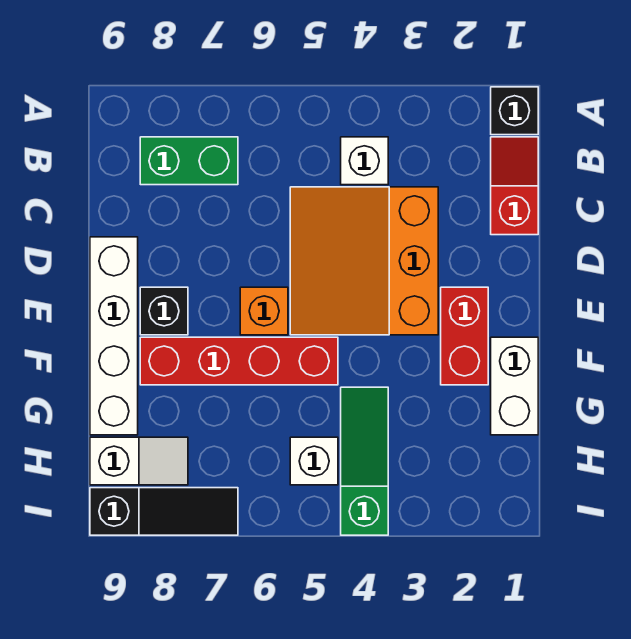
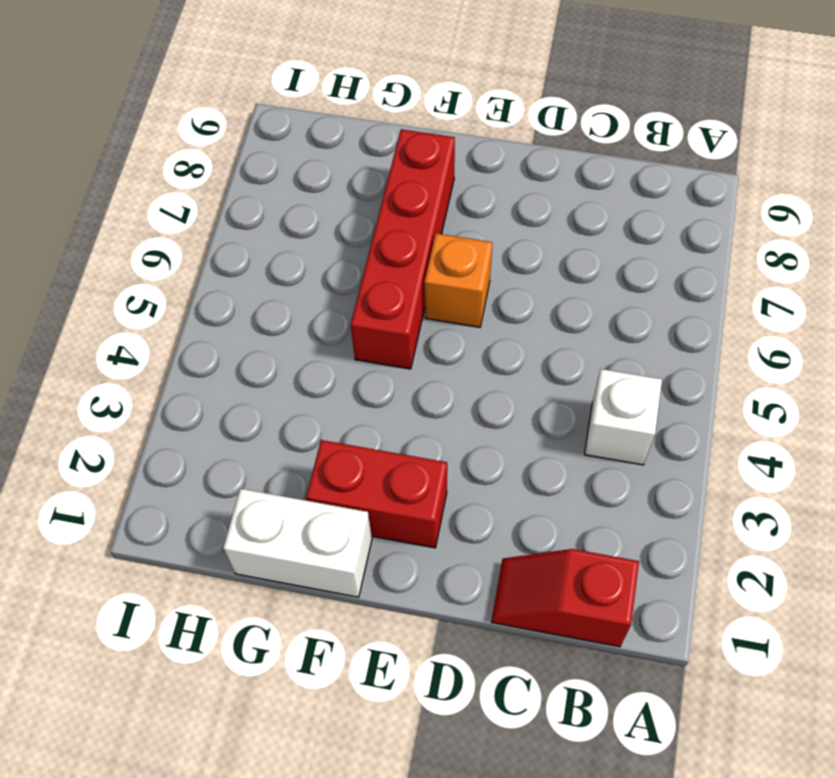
red slope B1:C1 level 1 top B -> red slope B1:C1 level 1 top C
none -> black brick A1 level 1
none -> green brick B7:B8 level 1
none -> orange slope C3:E5 level 1 top 3

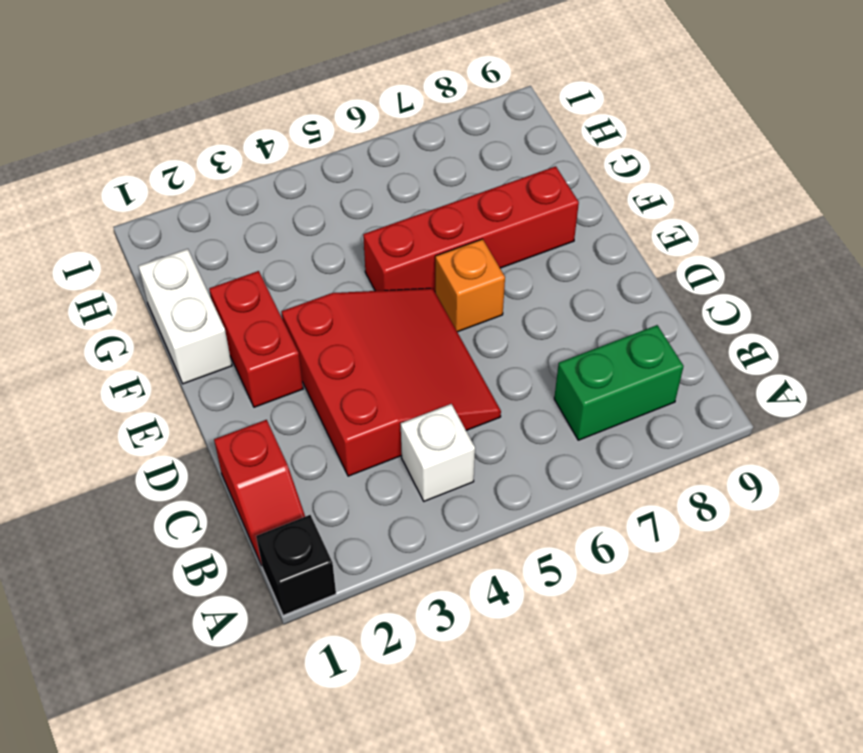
red slope C3:E5 level 1 top 3 -> orange slope C3:E5 level 1 top 3
none -> white brick D9:G9 level 1
none -> black brick E8 level 1
none -> green slope G4:I4 level 1 top I

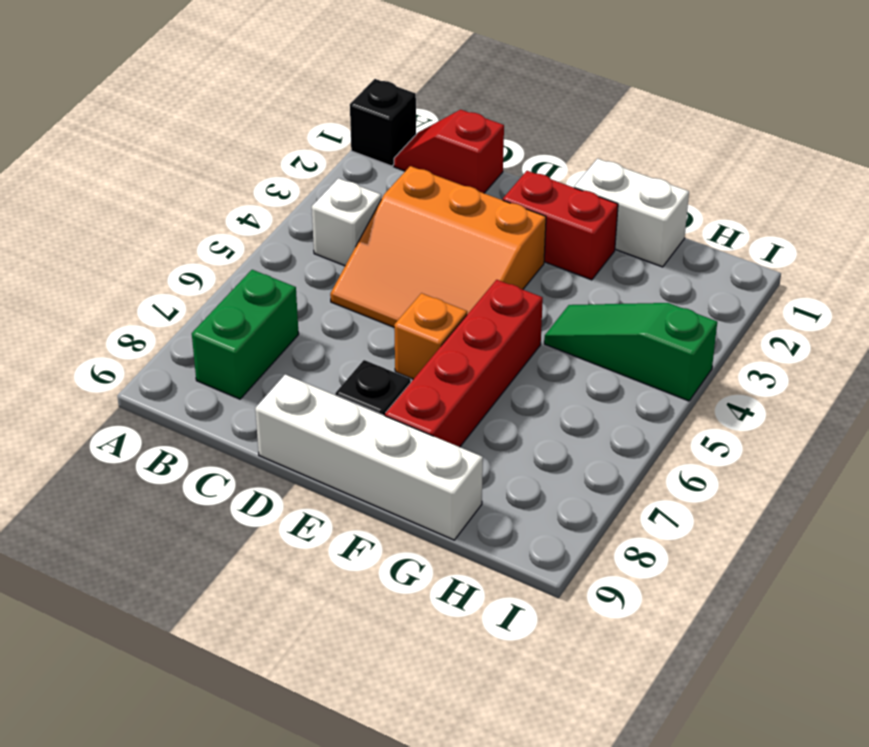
none -> white brick H5 level 1
none -> white slope H8:H9 level 1 top 9
none -> black slope I7:I9 level 1 top 9

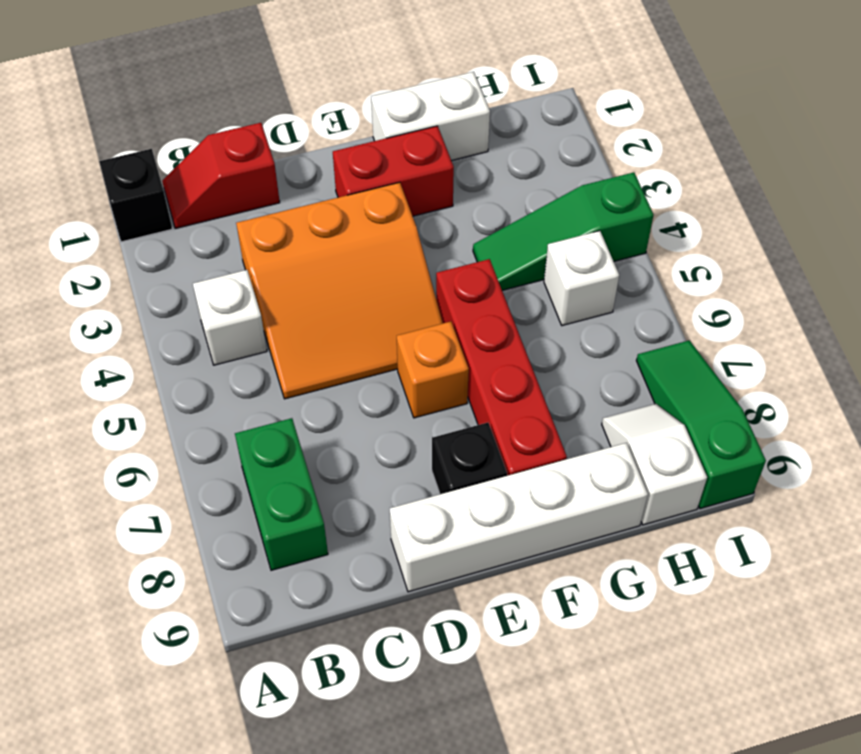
green slope I7:I9 level 1 top 9 -> black slope I7:I9 level 1 top 9

